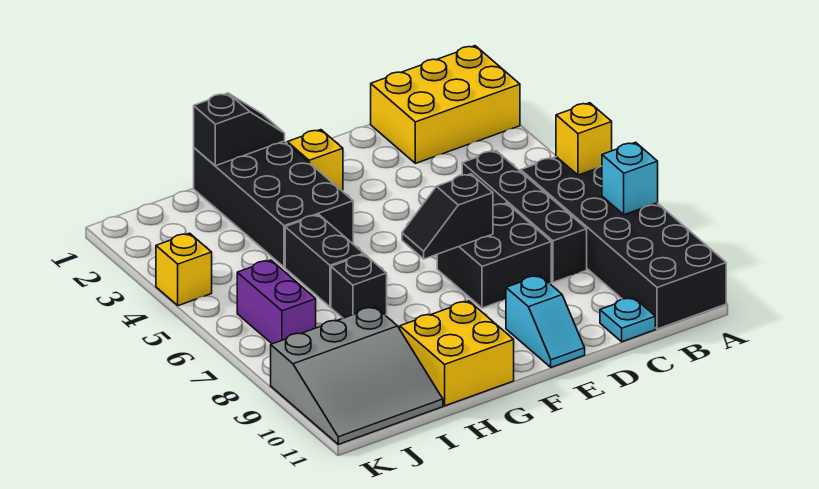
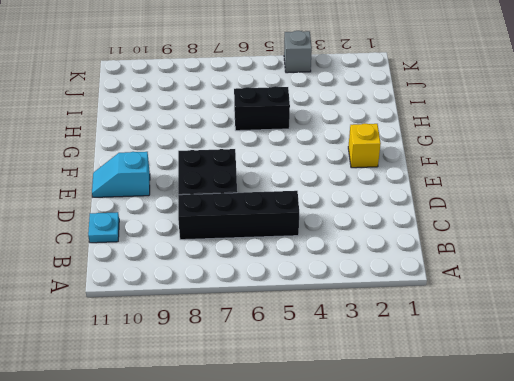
grey brick K4 level 1 -> yellow brick K4 level 1
none -> yellow brick A1:C2 level 1
none -> black brick A6:B11 level 1
none -> black brick G1:H4 level 1

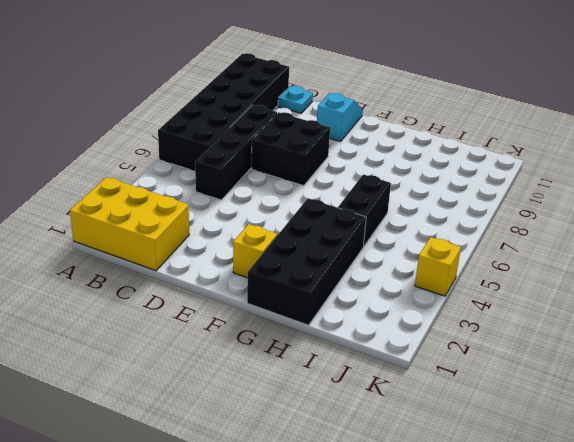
none -> yellow brick G10:H11 level 1
none -> black brick H7 level 1
none -> grey slope I9:K11 level 1 top 9

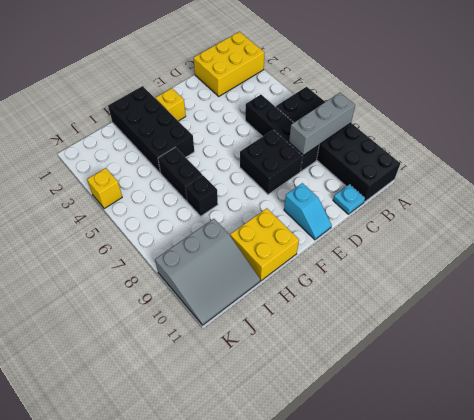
grey brick A8:C8 level 2 -> cyan brick A8 level 2
none -> purple brick J6:J7 level 1
none -> yellow brick A6 level 2
none -> black slope E7:F7 level 2 top E

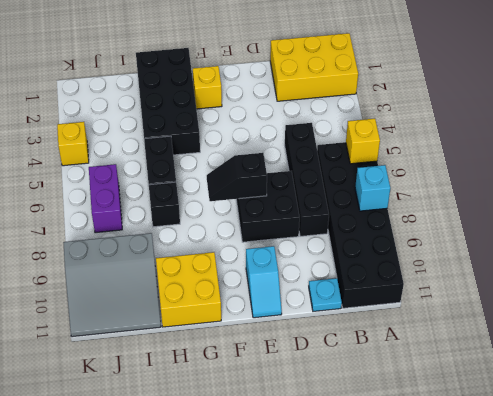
none -> black slope G1:H1 level 2 top H

